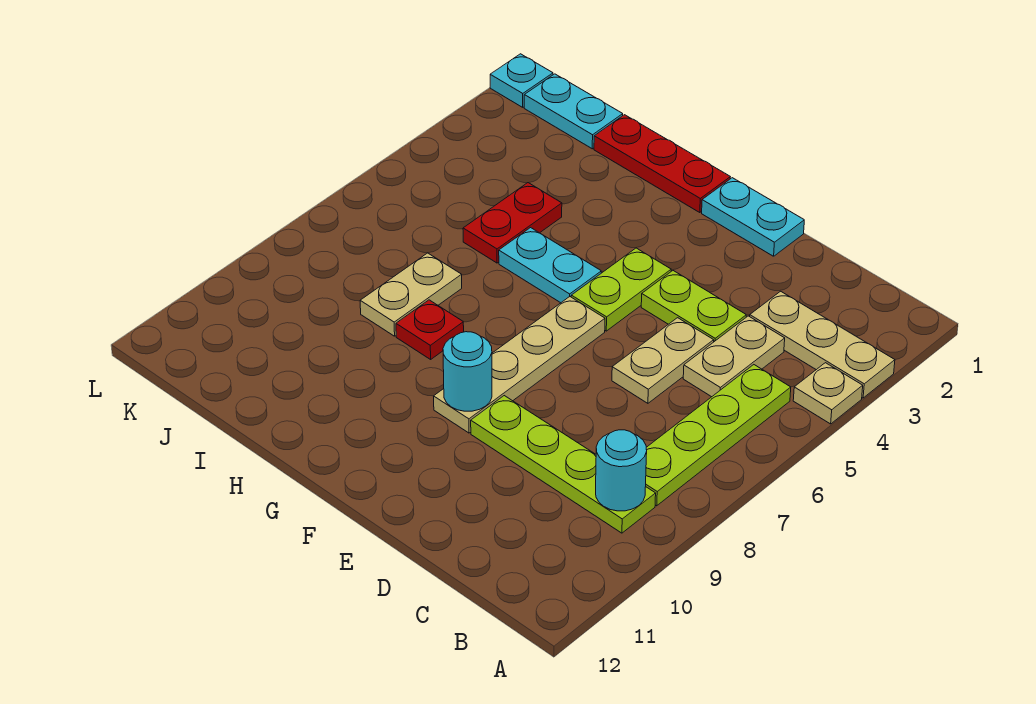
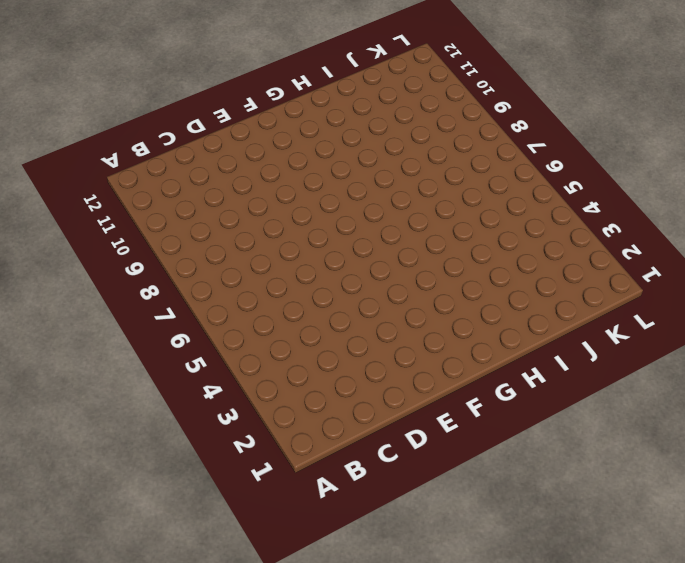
none -> tan plate A3:C3 level 1
none -> tan plate A4 level 1
none -> lime plate B5:B8 level 1

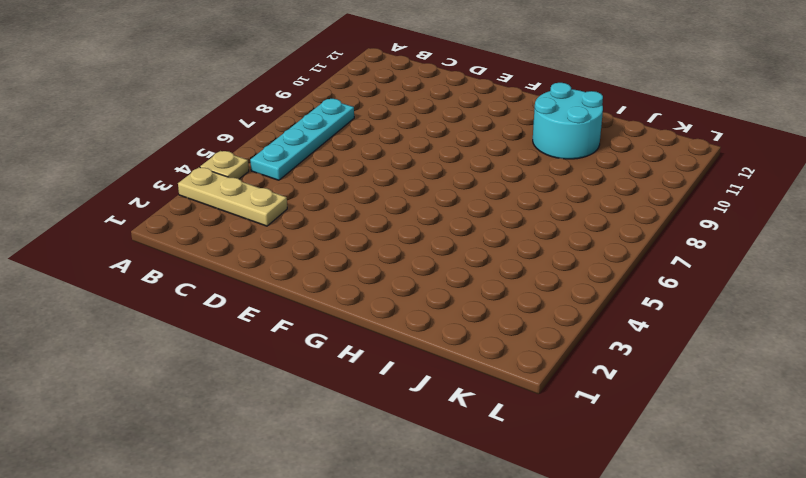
cyan plate B5:B8 level 1 -> lime plate B5:B8 level 1
cyan round brick H10:I11 level 1 -> none
none -> lime plate B9:E9 level 1
none -> tan plate C4:C5 level 1
none -> lime plate D4:E4 level 1

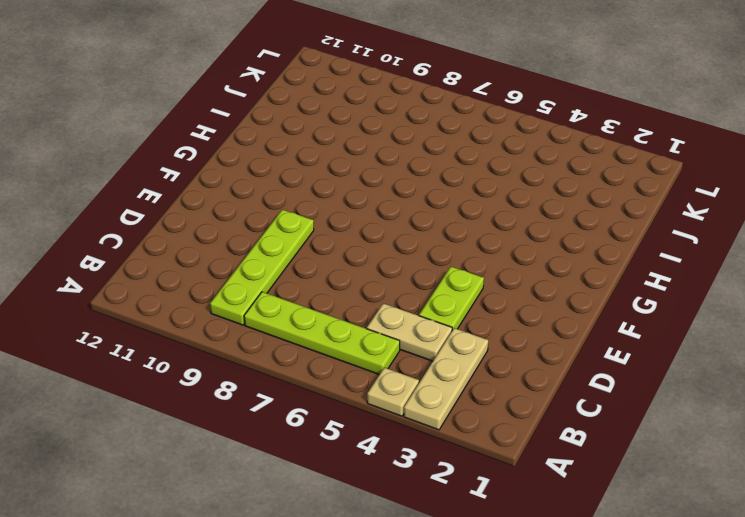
none -> tan plate D5:D6 level 1
none -> cyan plate E1:F1 level 1
none -> lime plate F4:F5 level 1

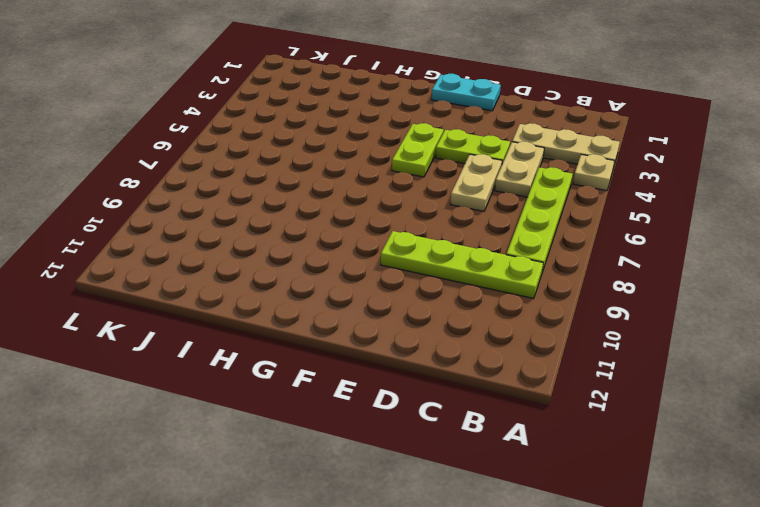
none -> tan plate F6:F9 level 1
none -> red plate G1:I1 level 1
none -> cyan plate G5:H5 level 1

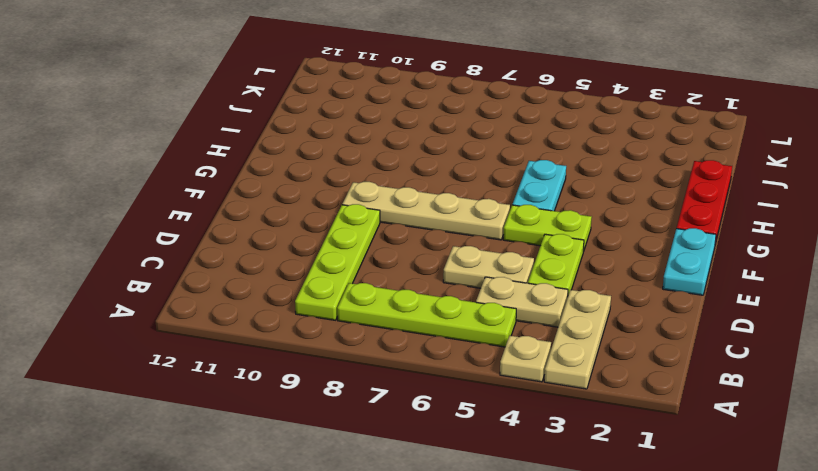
none -> red plate H8 level 1
none -> red plate I4:I5 level 1
none -> tan plate I7:I8 level 1

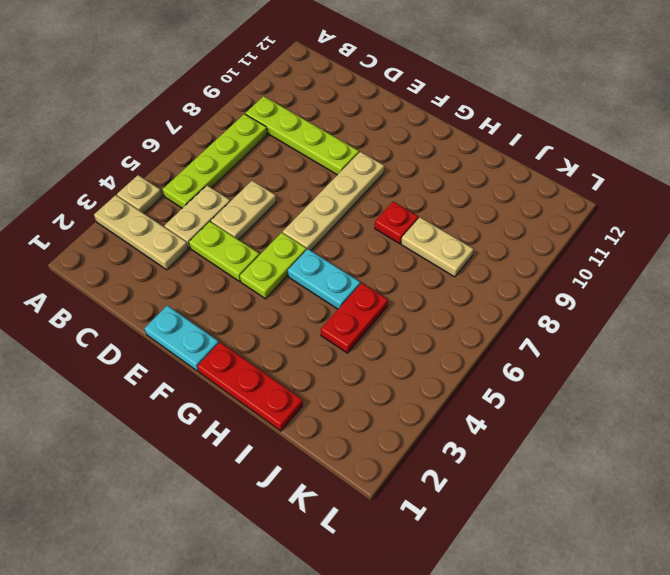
tan plate I8:J8 level 1 -> tan plate I7:I8 level 1
none -> cyan plate J1:K1 level 1
none -> cyan plate L1 level 1
none -> cyan round brick B9 level 2

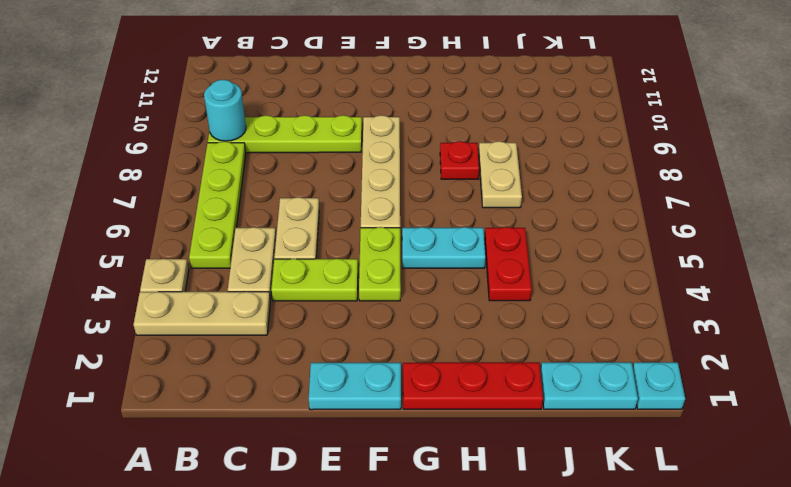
none -> cyan round brick F9 level 2

